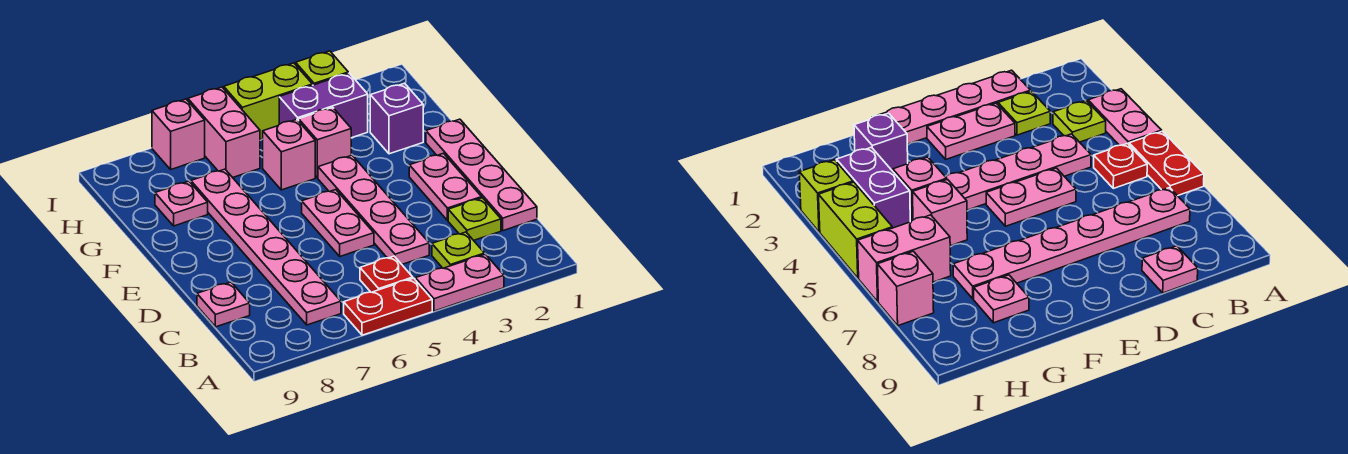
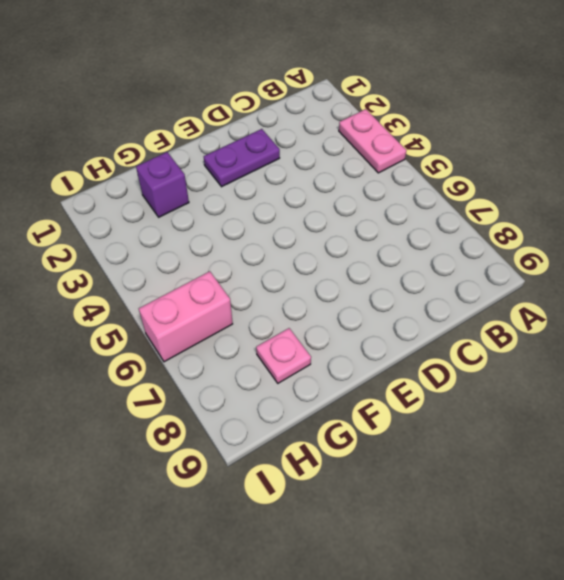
purple plate D2:E2 level 1 -> pink plate D2:E2 level 1
none -> red plate A5:A6 level 1
none -> lime plate B3 level 1
none -> red plate B5 level 1

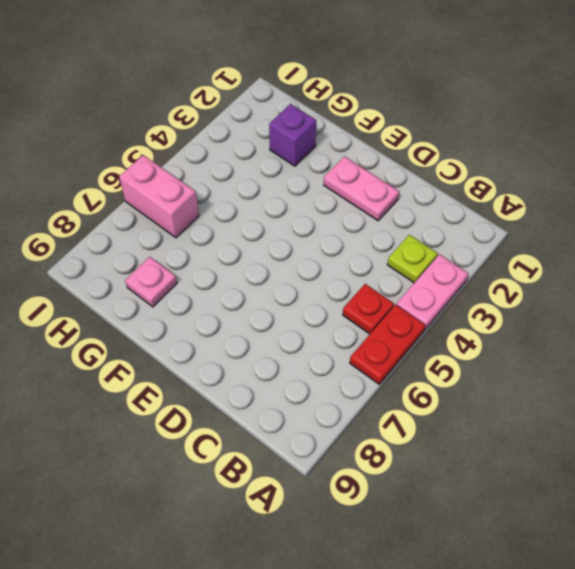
none -> pink plate B7:G7 level 1
none -> pink plate C1:F1 level 1
none -> lime plate C2 level 1

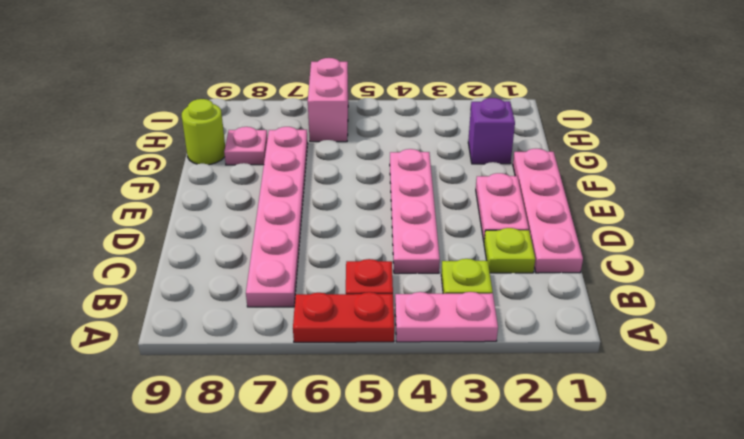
lime round brick G9 level 1 -> none
none -> pink plate C9 level 1
none -> pink plate D5:E5 level 1
none -> pink brick G4 level 1

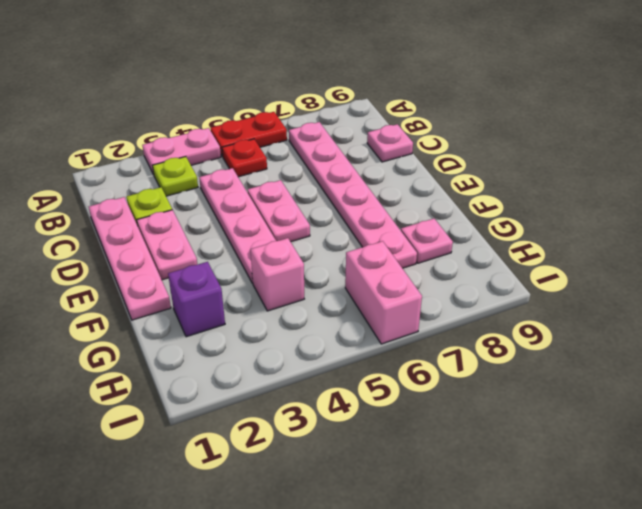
none -> pink brick G5 level 1
none -> purple brick H3:H4 level 1
none -> lime brick I3 level 1

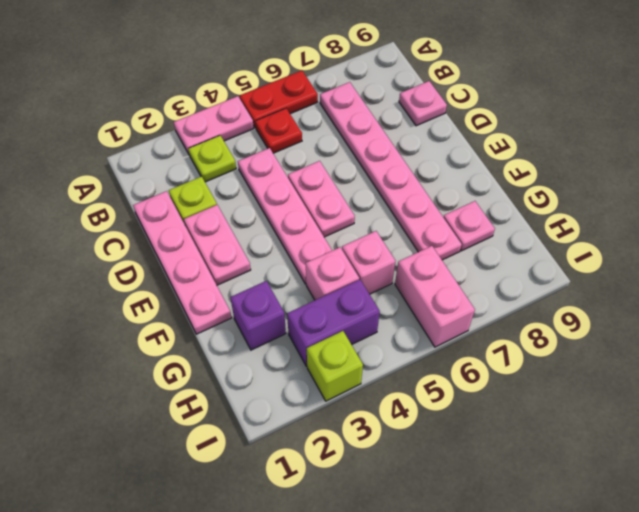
none -> lime brick I4:I5 level 1
none -> pink brick I7 level 1

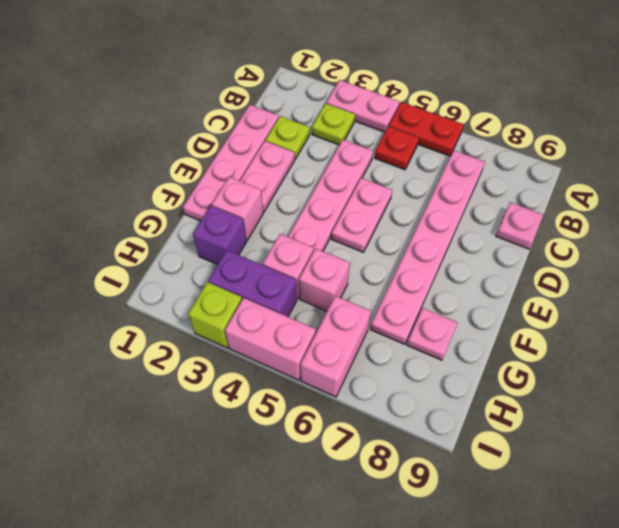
pink brick F2 level 1 -> pink brick I7 level 1
pink brick I4:I5 level 1 -> lime brick I4:I5 level 1

